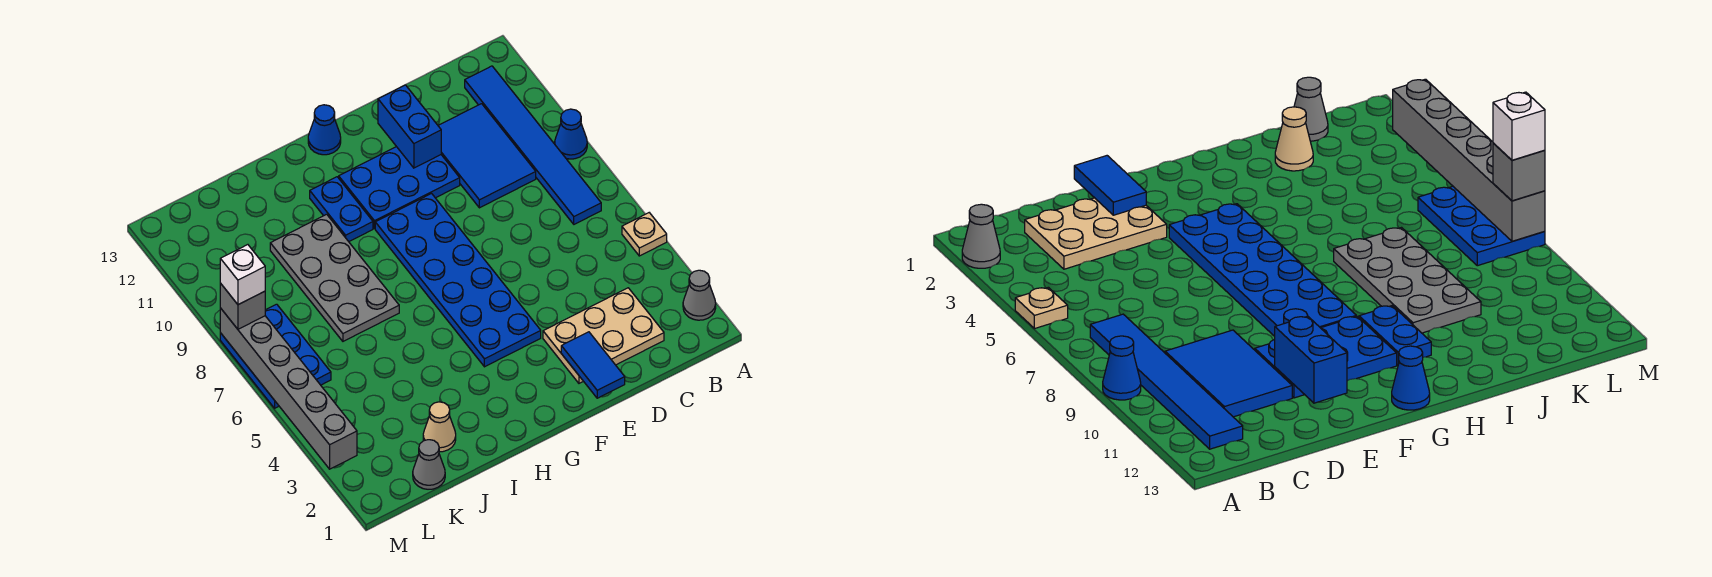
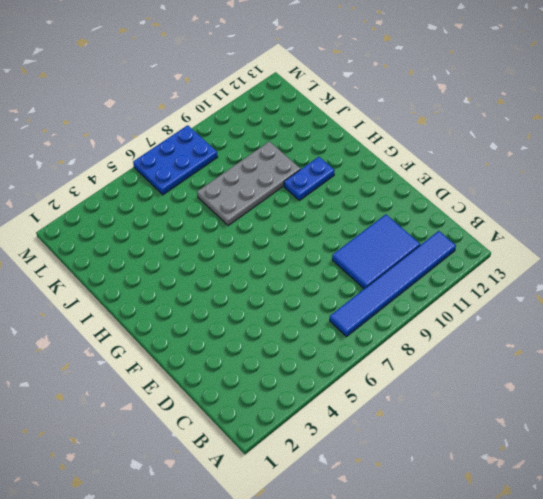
none -> grey cone A2 level 1
none -> tan plate A5 level 1
none -> blue cone A9 level 1

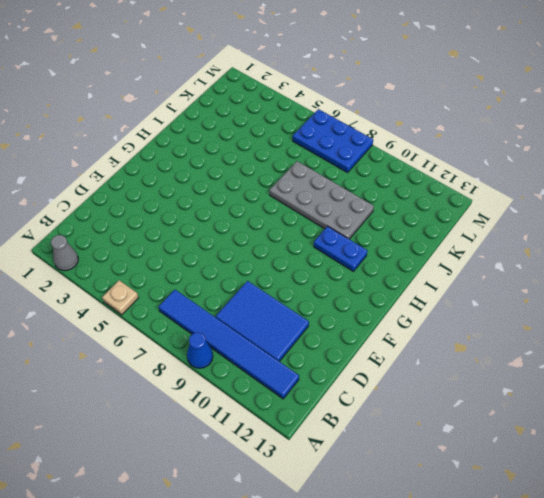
none -> tan plate C2:E3 level 1
none -> blue plate E10:G11 level 1
none -> blue plate F4:G9 level 1

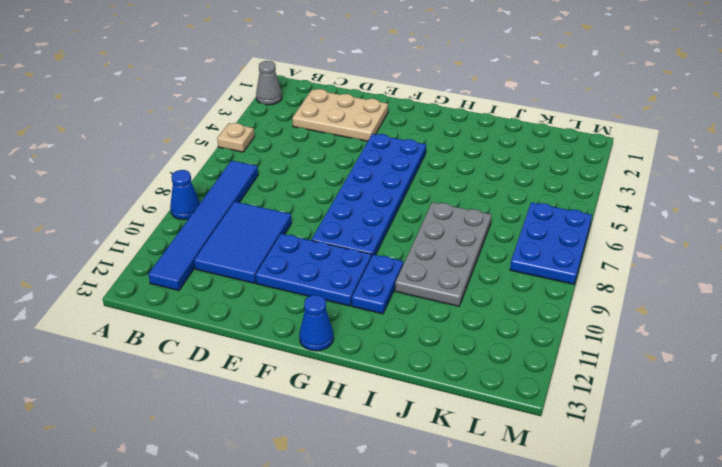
none -> tan cone J2 level 1
none -> grey cone K1 level 1
none -> blue tile E1:E2 level 2

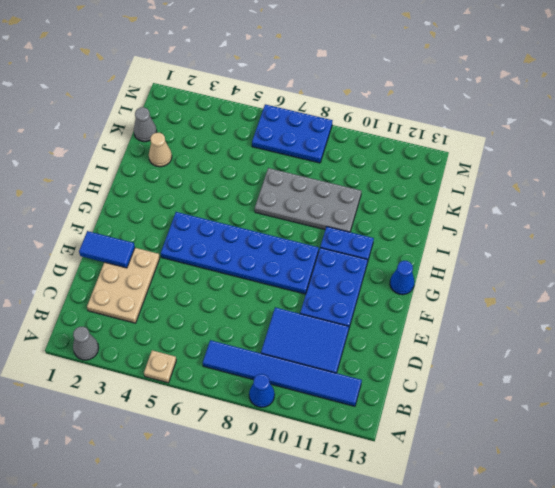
none -> blue brick E11:E12 level 2
none -> grey brick M3:M8 level 2
none -> grey brick M8 level 3

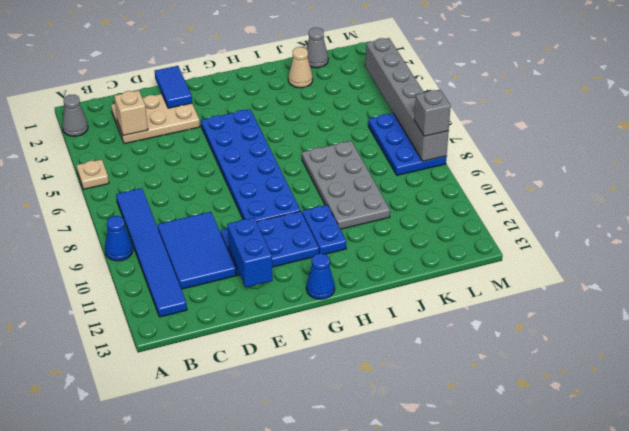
tan brick C3 level 2 -> none
none -> white brick M8 level 4

